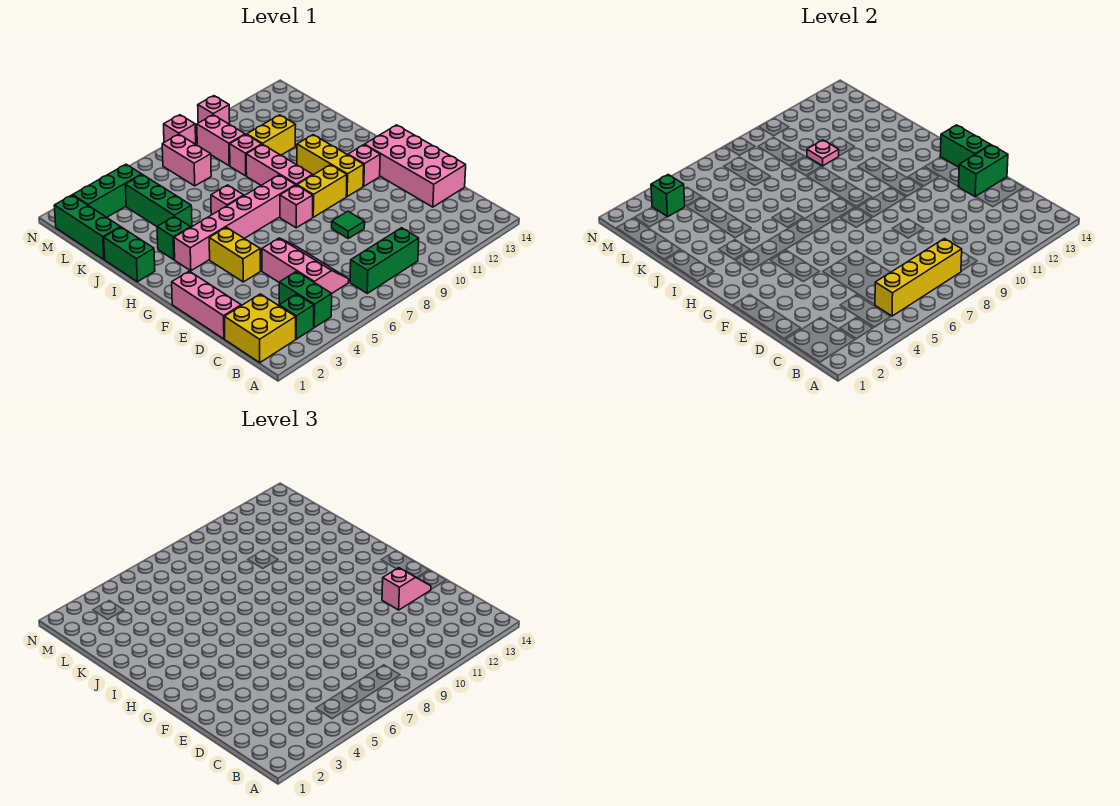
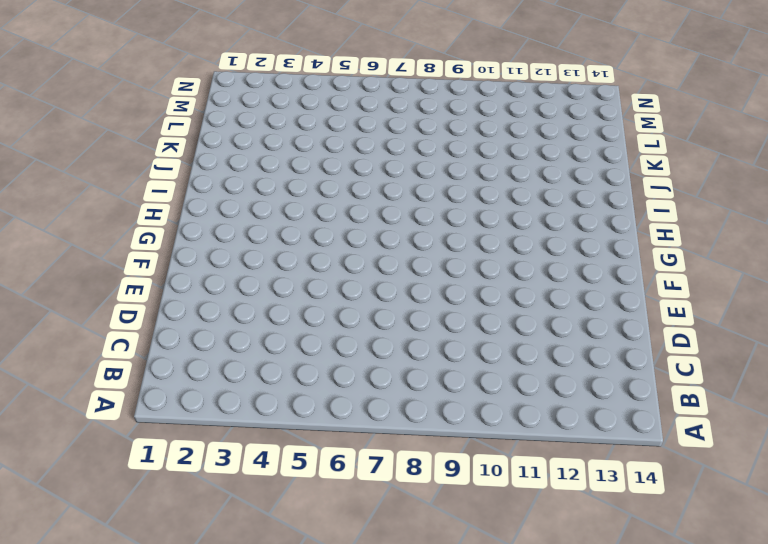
none -> yellow brick B1:C2 level 1
none -> green brick B3 level 1
none -> green brick B4:C4 level 1
none -> green brick B7:B9 level 1

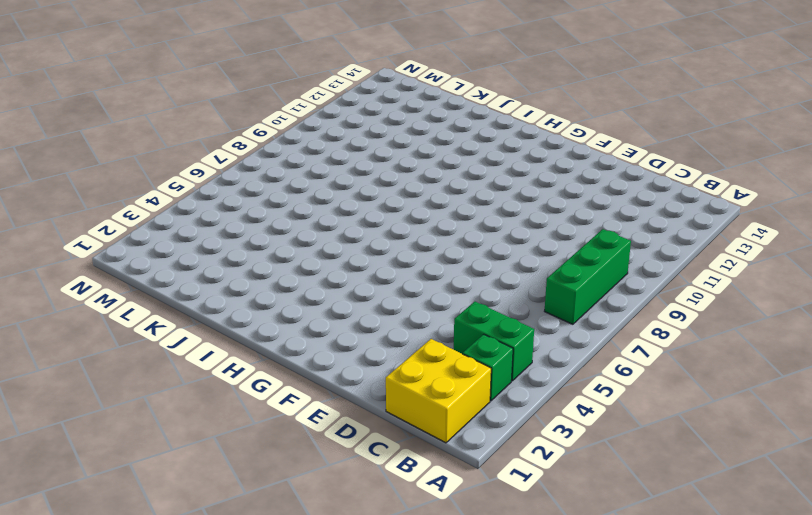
none -> pink slope C5:E6 level 1 top 5
none -> pink brick D1:F1 level 1
none -> pink brick D13:G14 level 1
none -> green tile E9 level 1

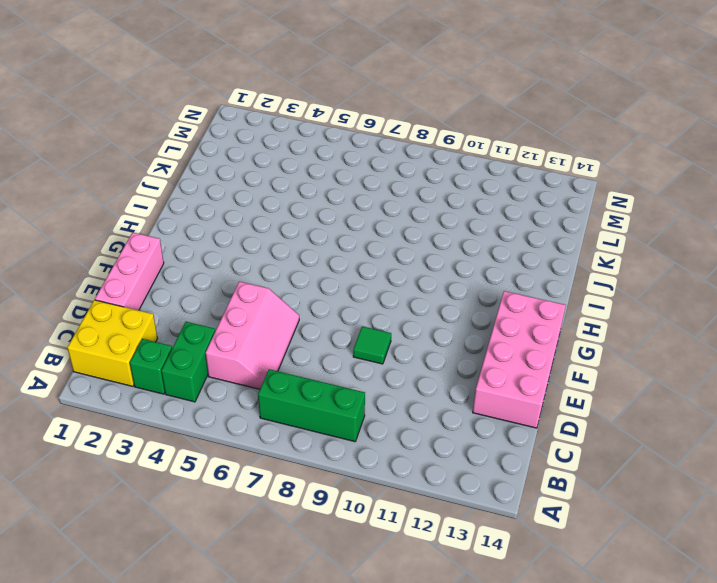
none -> yellow brick F4:G4 level 1
none -> pink brick G8 level 1
none -> yellow brick G9:G10 level 1
none -> yellow brick G11:I11 level 1

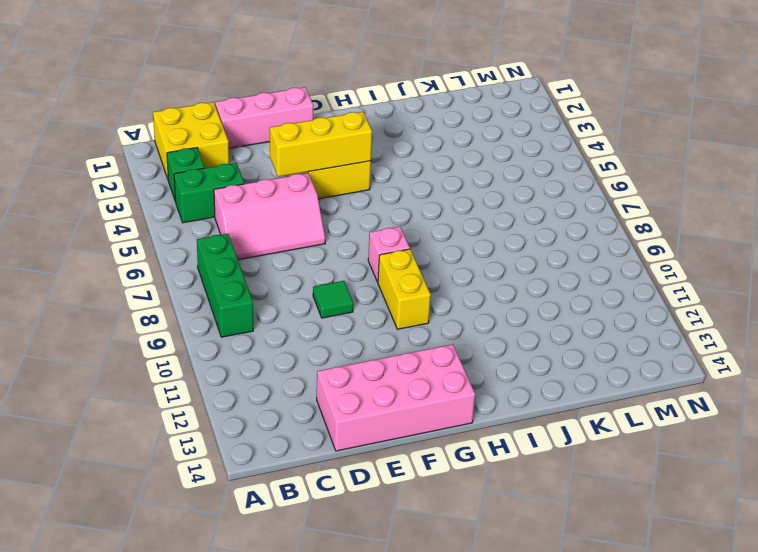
yellow brick E4:G4 level 2 -> yellow brick G11:I11 level 1
none -> pink brick G12 level 1
none -> pink brick H3:H8 level 1
none -> pink brick H9:J9 level 1
none -> green brick I1:J1 level 1

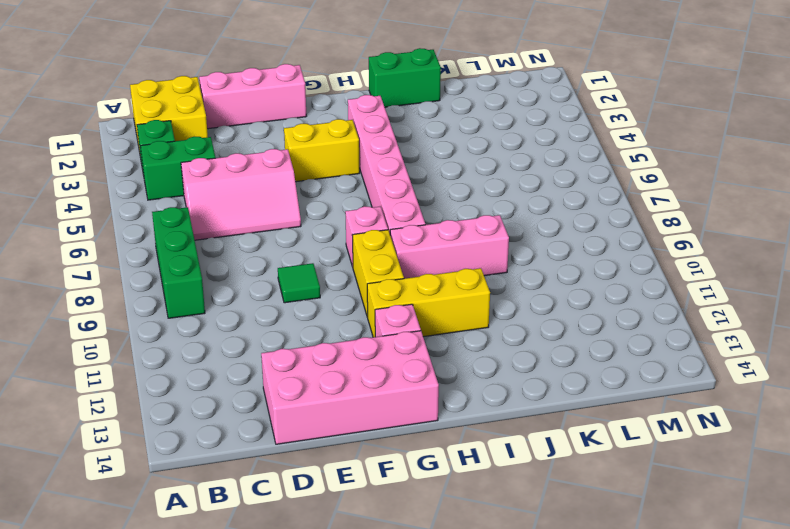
none -> green brick I3 level 1
none -> pink brick I6 level 1
none -> green brick J4:L4 level 1
none -> green brick K1:M1 level 1

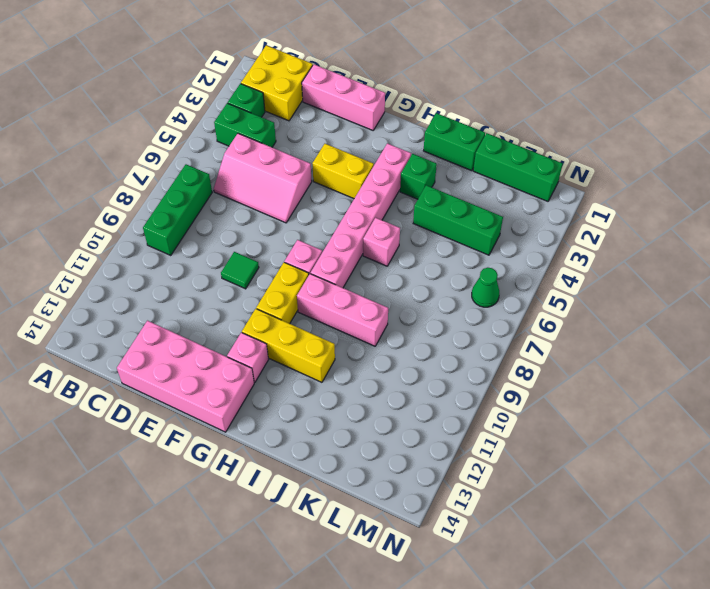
green cone M6 level 1 -> none
none -> pink brick K9 level 1
none -> yellow brick K10:K11 level 1
none -> pink brick L7:M7 level 1
none -> pink brick L9:M9 level 1

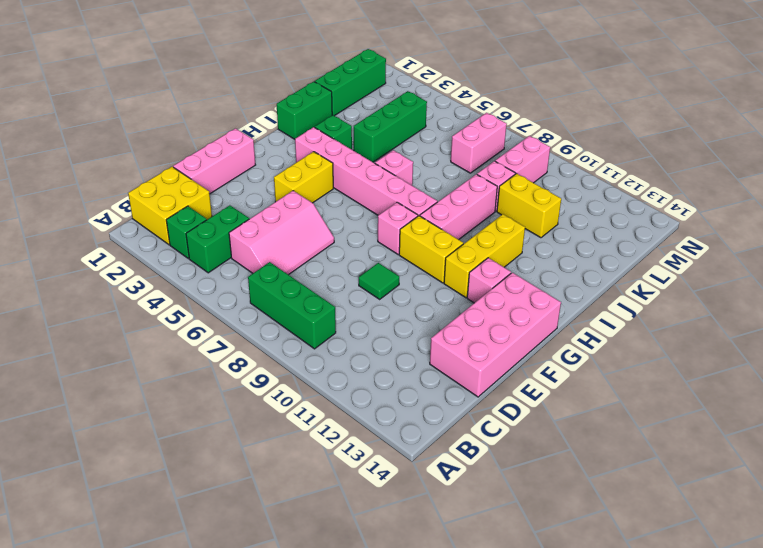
none -> green brick M2:M4 level 1
none -> pink brick N8 level 1
none -> pink brick N10 level 1
none -> yellow brick B5:B8 level 2

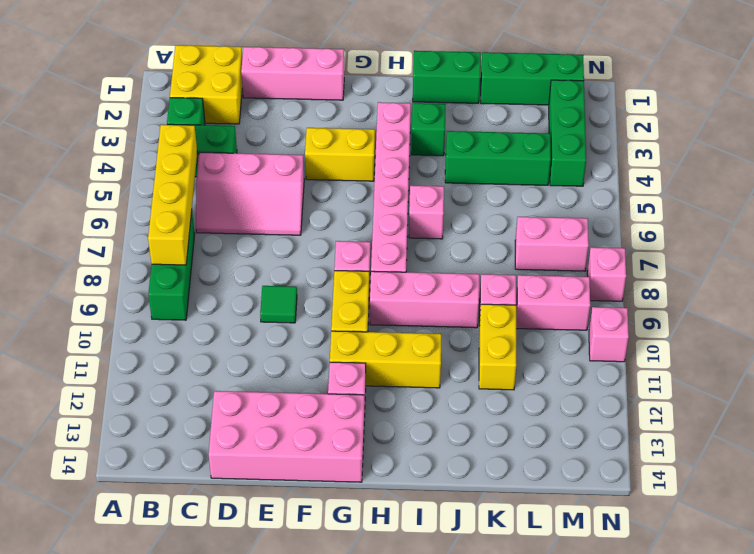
none -> green brick E13:E14 level 2
none -> green brick F14:G14 level 2
none -> pink plate K10 level 2
none -> green brick M3 level 2

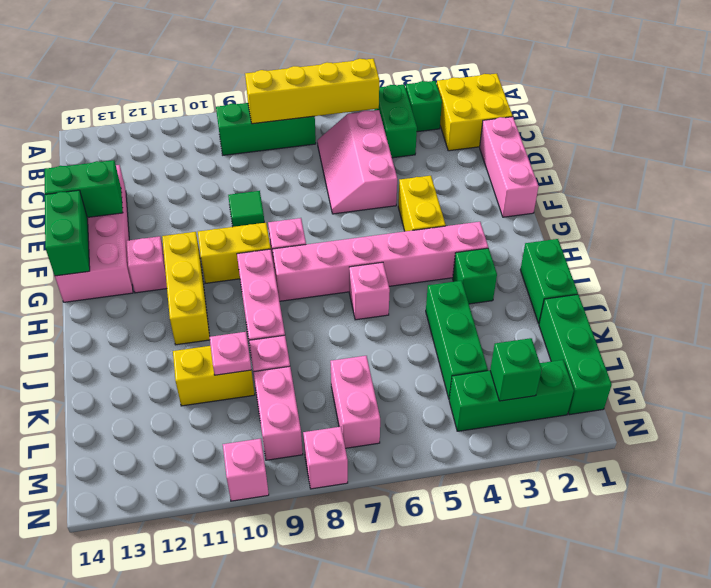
none -> pink slope E12:E13 level 3 top 12

